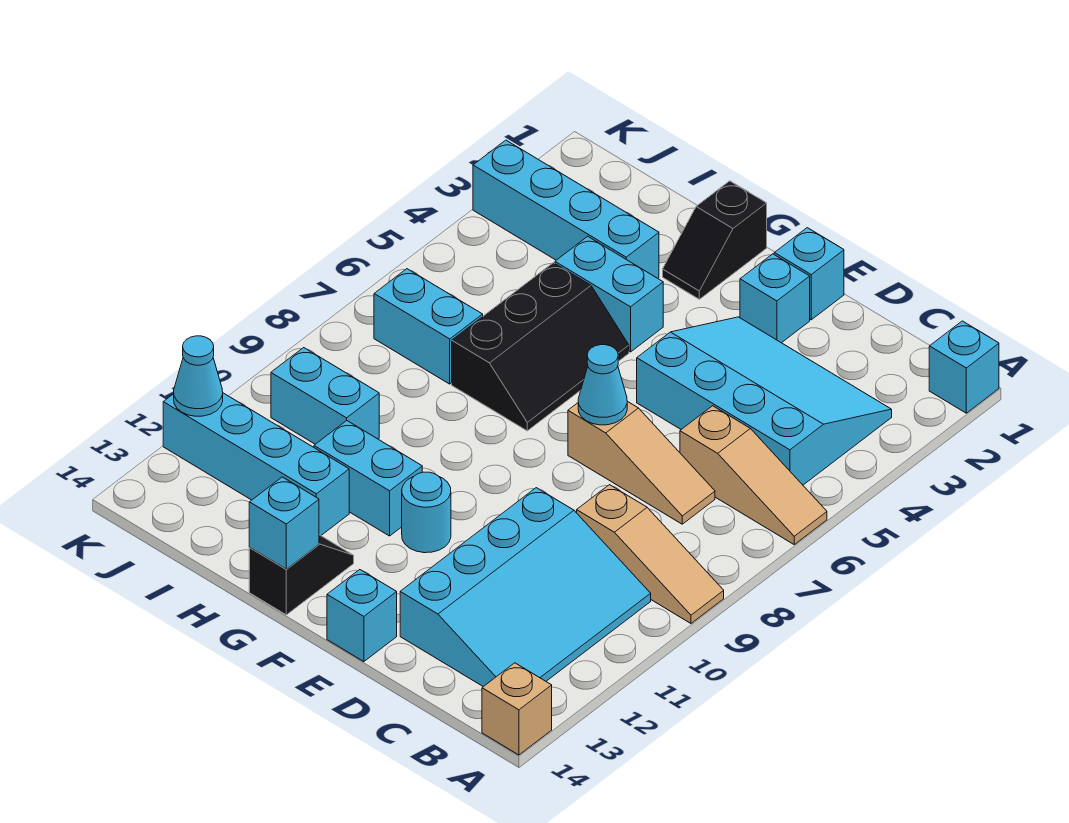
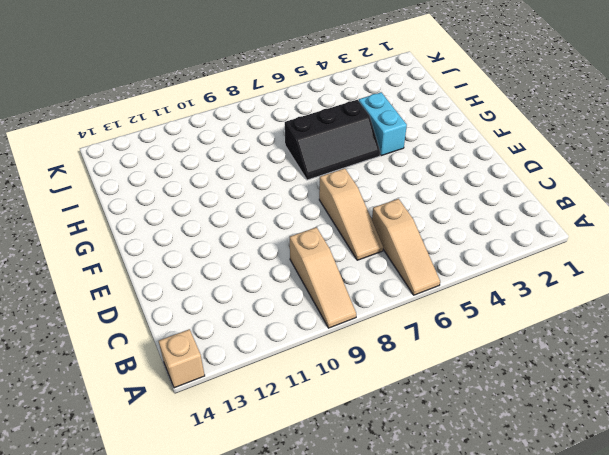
none -> cyan brick A1 level 1
none -> cyan slope B3:E5 level 1 top 5
none -> cyan slope B10:D13 level 1 top D

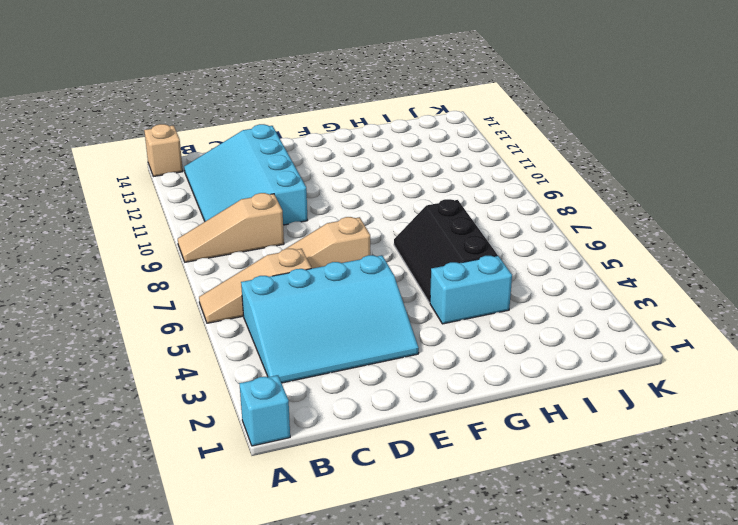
none -> cyan brick E1 level 1
none -> cyan brick E2 level 1
none -> cyan brick E14 level 1

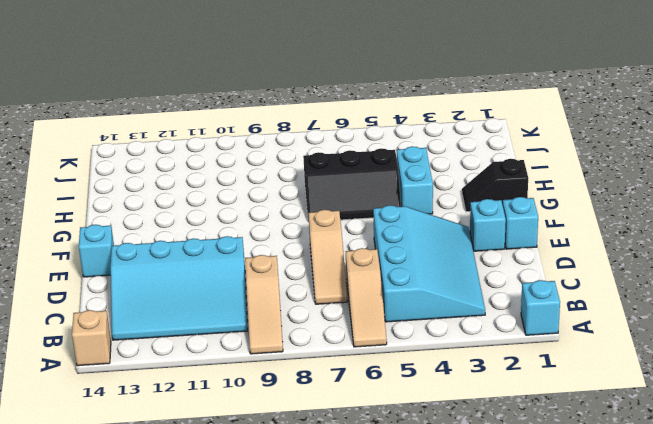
none -> cyan round brick F11 level 1
none -> cyan brick G11:H11 level 1
none -> black slope G13:G14 level 1 top 14

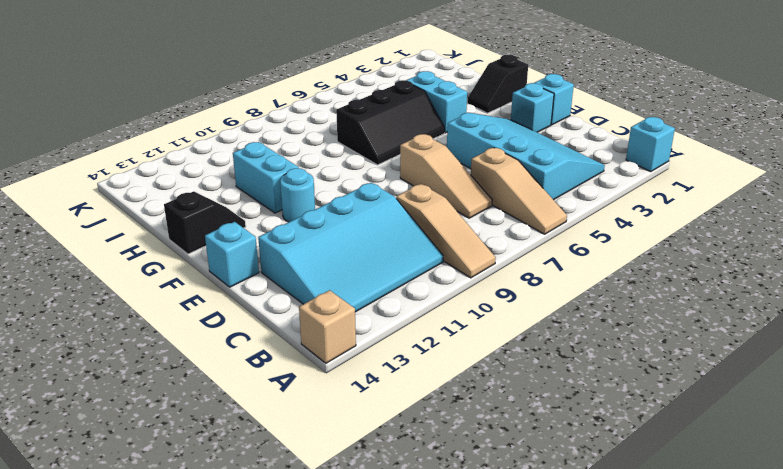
none -> cyan brick H3:K3 level 1
none -> cyan brick H12:K12 level 1
none -> cyan brick I7:J7 level 1

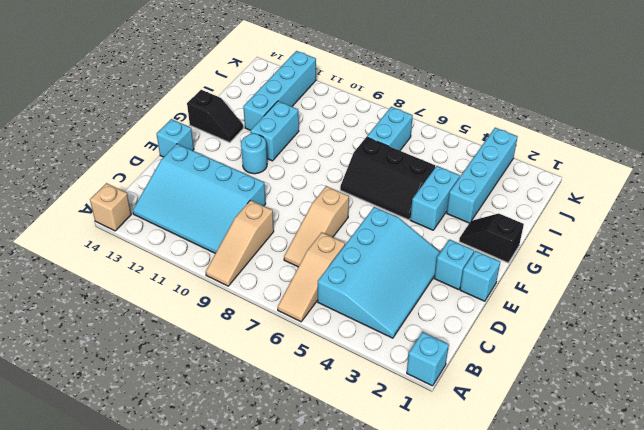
none -> cyan brick I10:J10 level 1
none -> cyan cone E7 level 2
none -> cyan brick G14 level 2

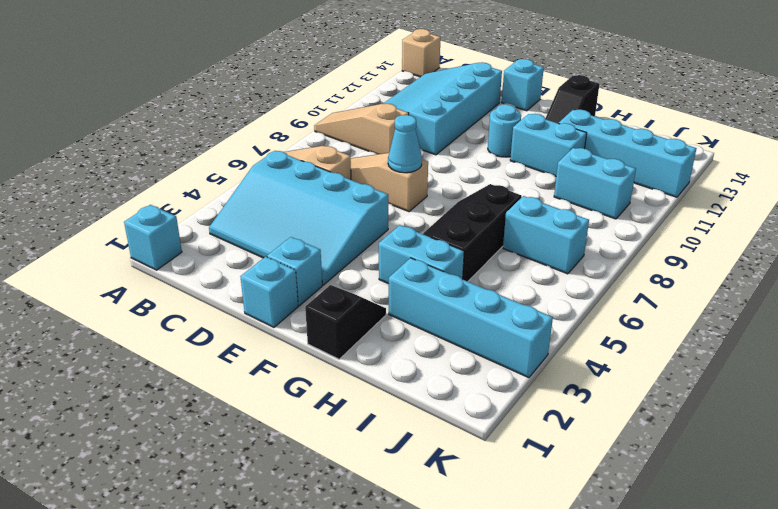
none -> cyan brick G14 level 2
none -> cyan cone K12 level 2

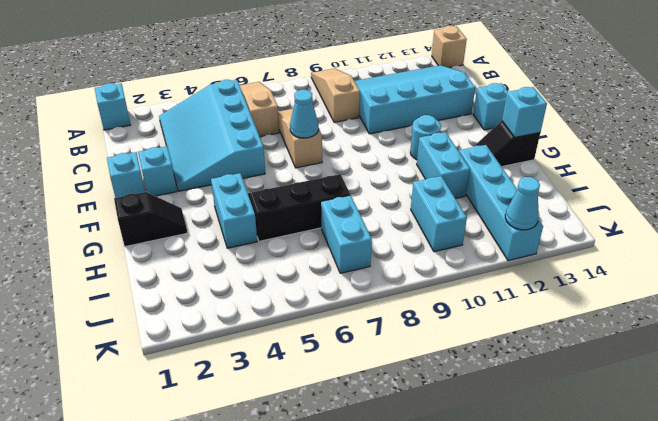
none -> cyan brick H3:K3 level 1

